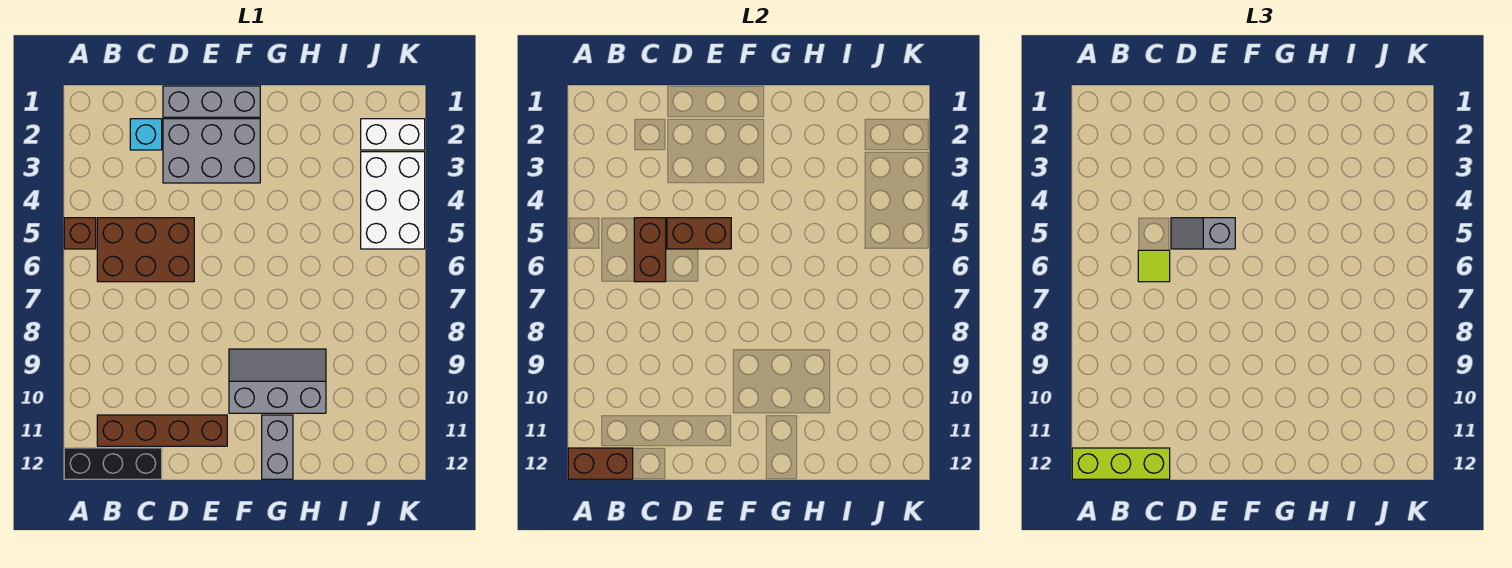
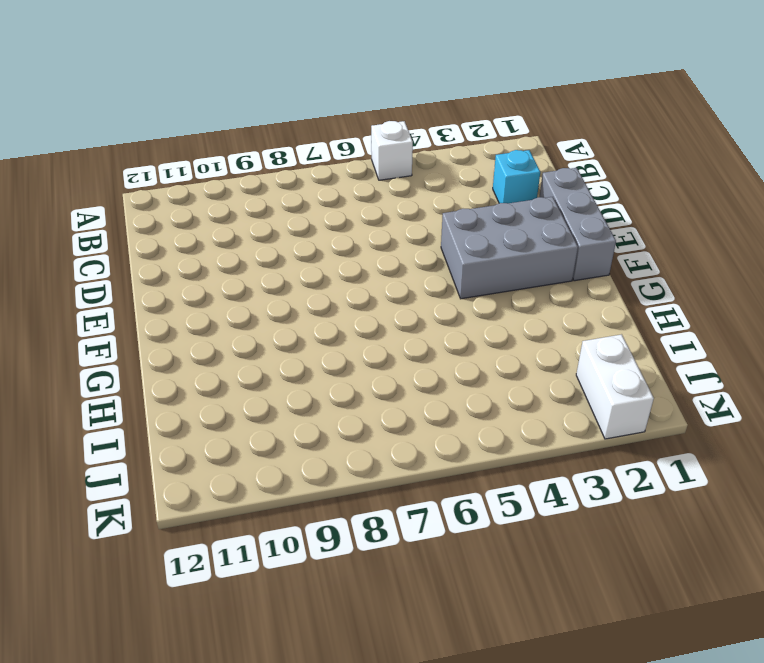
white brick A5 level 1 -> brown brick A5 level 1
grey brick E2:F4 level 1 -> grey brick D2:F3 level 1
none -> black brick A12:C12 level 1
none -> brown brick B5:D6 level 1
none -> brown brick B11:E11 level 1

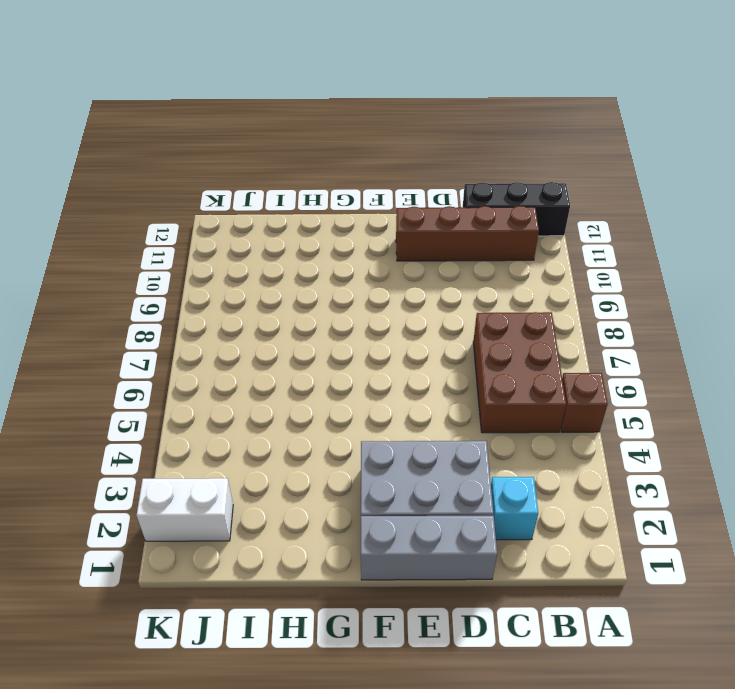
brown brick B5:C7 level 1 -> brown brick B5:D6 level 1
none -> grey slope F9:H10 level 1 top 10
none -> grey brick G11:G12 level 1
none -> white brick J3:K5 level 1

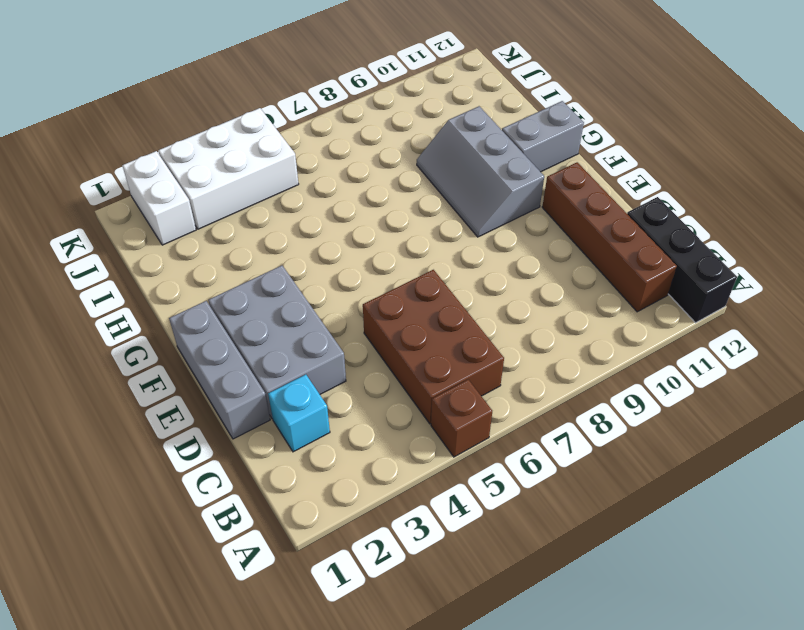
none -> brown brick A12:B12 level 2
none -> brown brick C5:C6 level 2
none -> brown brick D5:E5 level 2

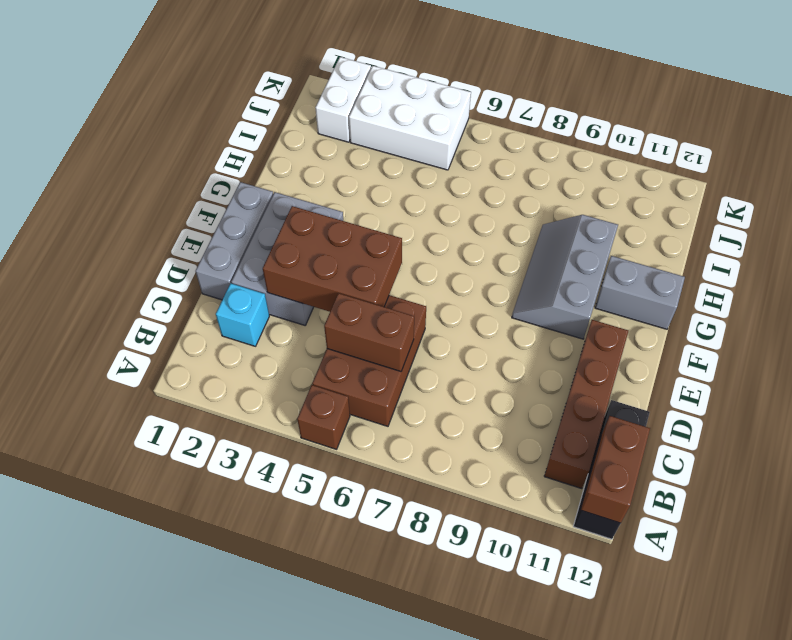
brown brick D3:E5 level 2 -> brown brick D5:E5 level 2
none -> lime brick A12:C12 level 3
none -> lime tile C6 level 3
none -> grey slope D5:E5 level 3 top E

